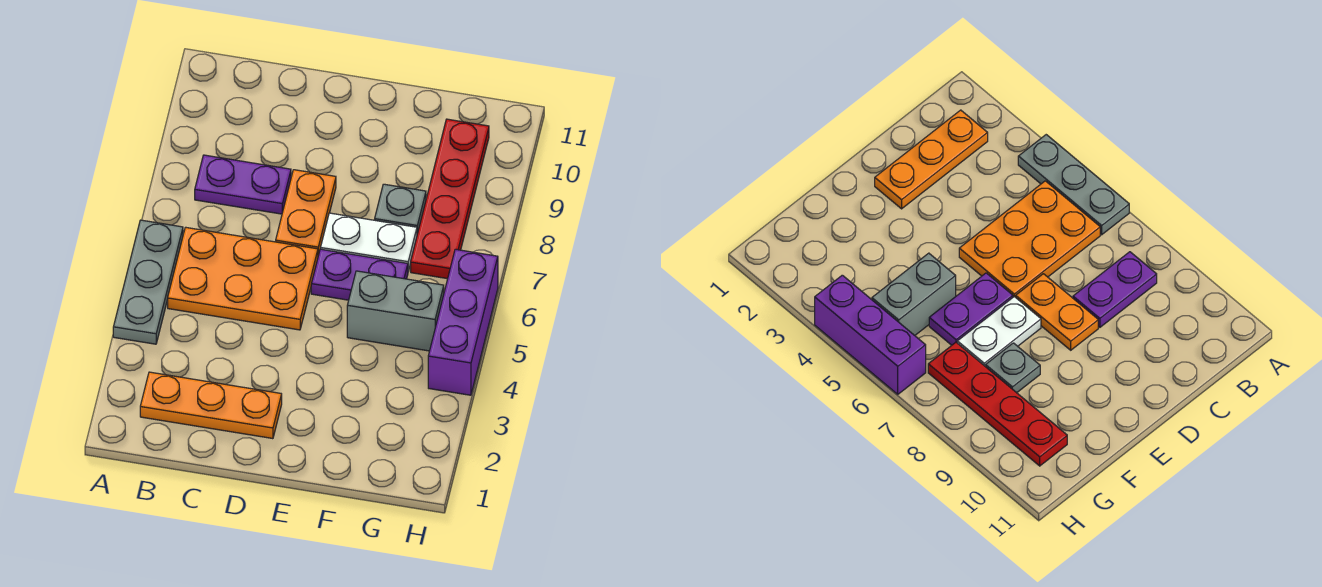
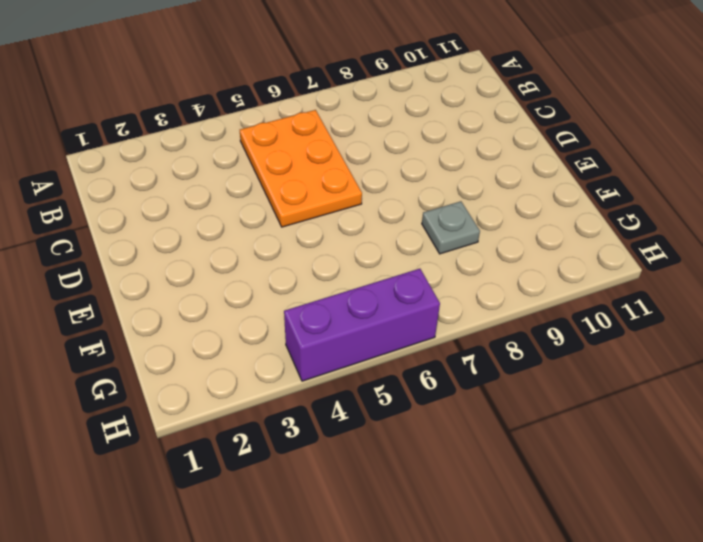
none -> grey plate A4:A6 level 1
none -> orange plate B2:D2 level 1

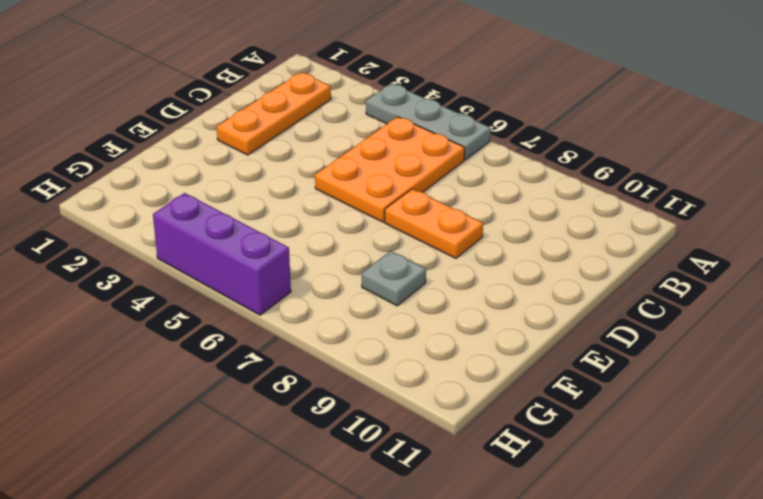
none -> purple plate B8:C8 level 1
none -> purple plate E6:F6 level 1

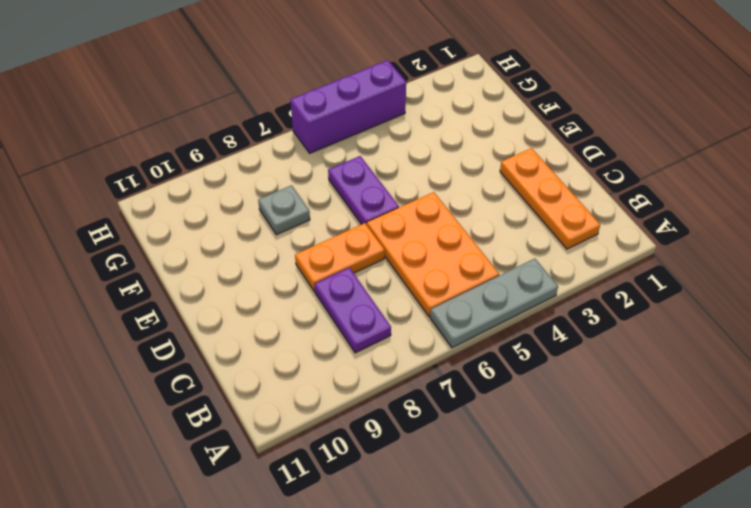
none -> white plate E7:F7 level 1
none -> grey brick F5:G5 level 1

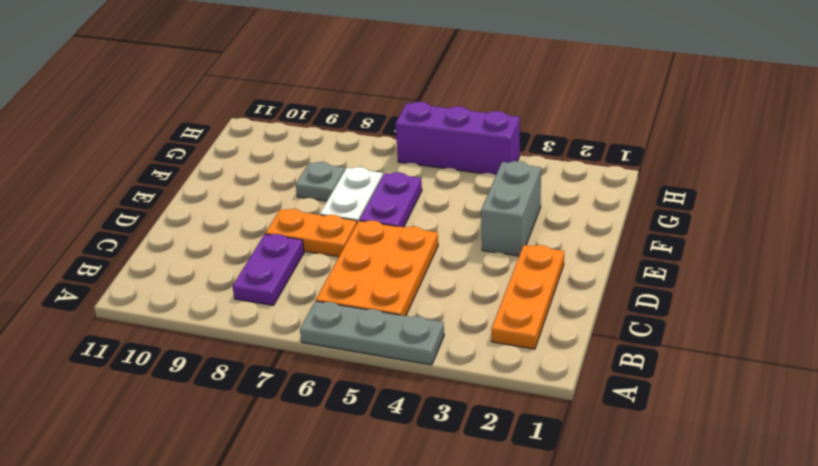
grey brick E3:F3 level 1 -> grey brick F5:G5 level 1
none -> red plate G7:G10 level 1

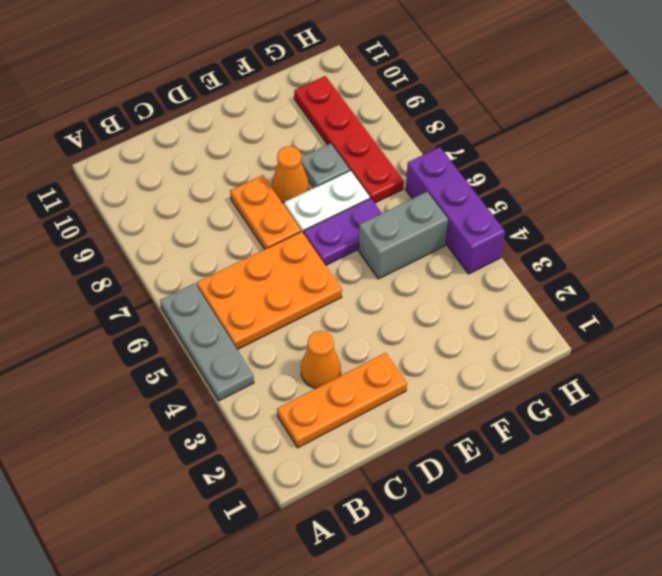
orange cone C3 level 1 -> none
orange cone E8 level 1 -> none
none -> purple plate B8:C8 level 1

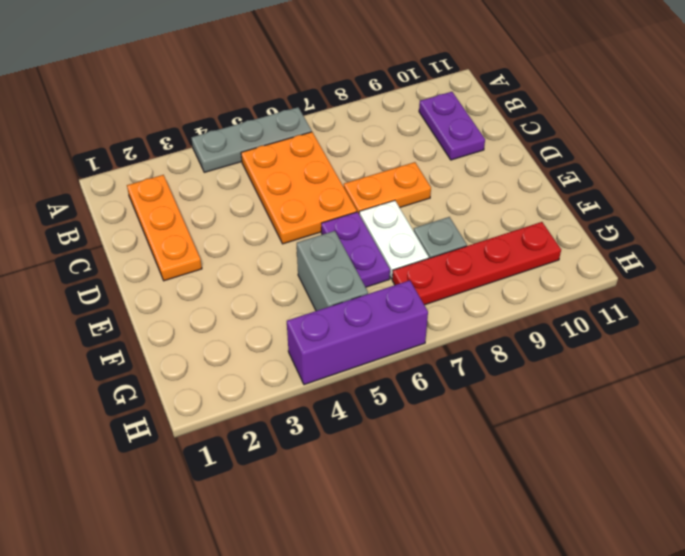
purple plate B10:C10 level 1 -> purple plate B8:C8 level 1

